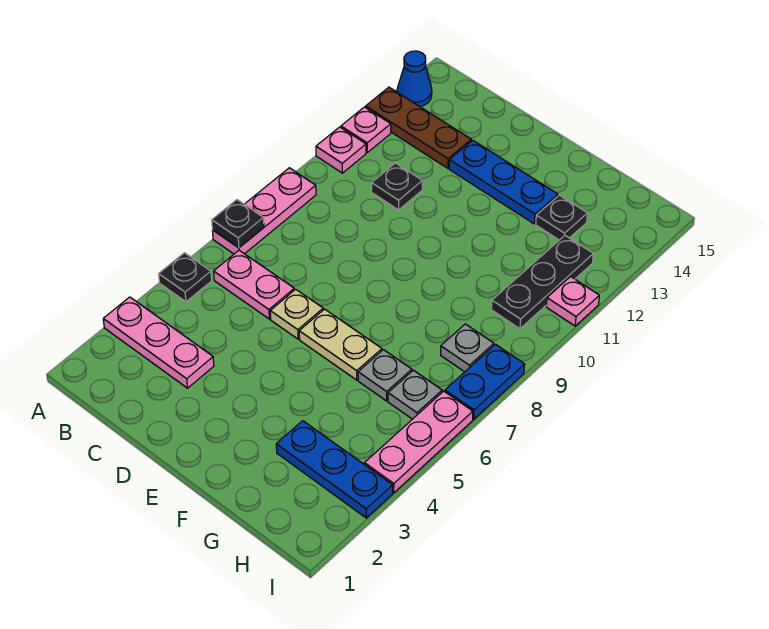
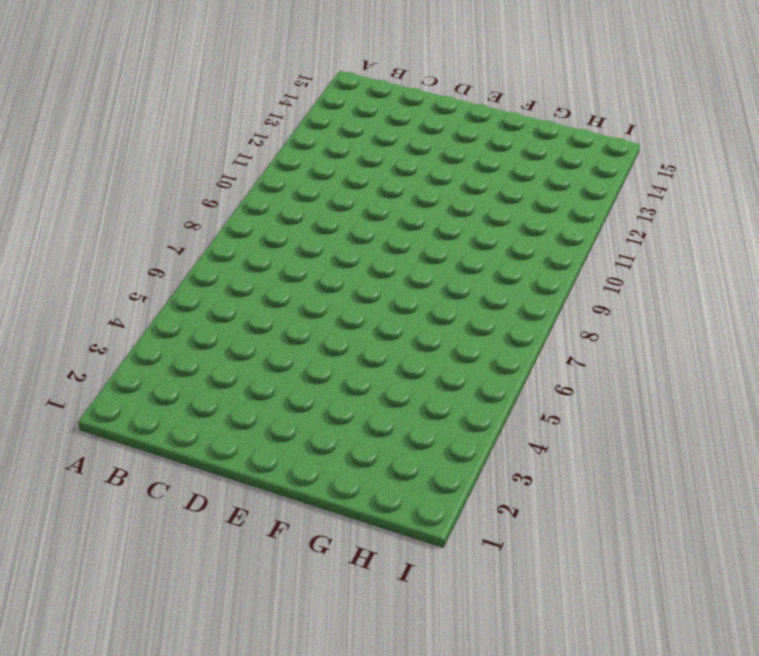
none -> pink plate A3:C3 level 1
none -> black plate A5 level 1
none -> pink plate A7:A9 level 1

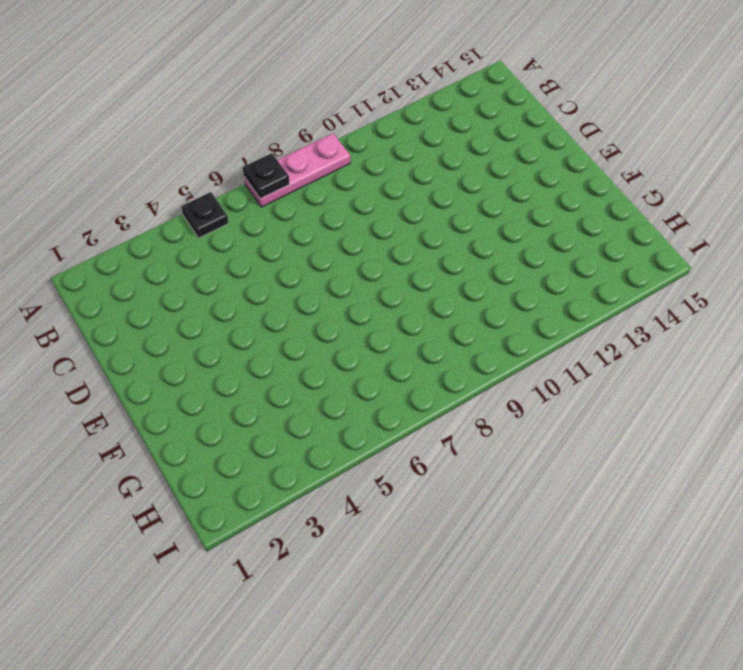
none -> pink plate A3:C3 level 1
none -> pink plate A11 level 1
none -> pink plate A12 level 1

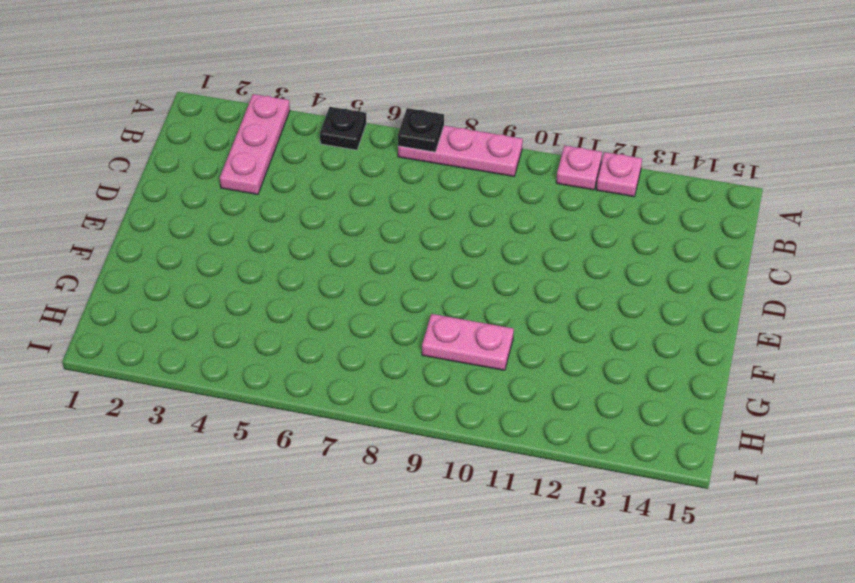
pink plate G9:G10 level 1 -> pink plate B6:C6 level 1
none -> brown plate A13:C13 level 1
none -> blue cone A14 level 1
none -> black plate C11 level 1

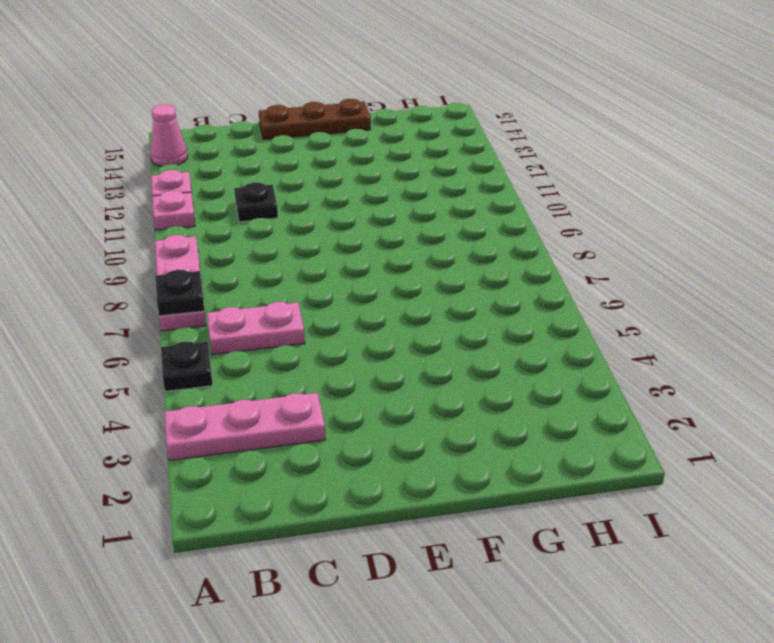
pink cone A14 level 1 -> blue cone A14 level 1
brown plate D15:F15 level 1 -> brown plate A13:C13 level 1
none -> tan plate D6 level 1
none -> blue plate D13:F13 level 1
none -> tan plate E6:F6 level 1

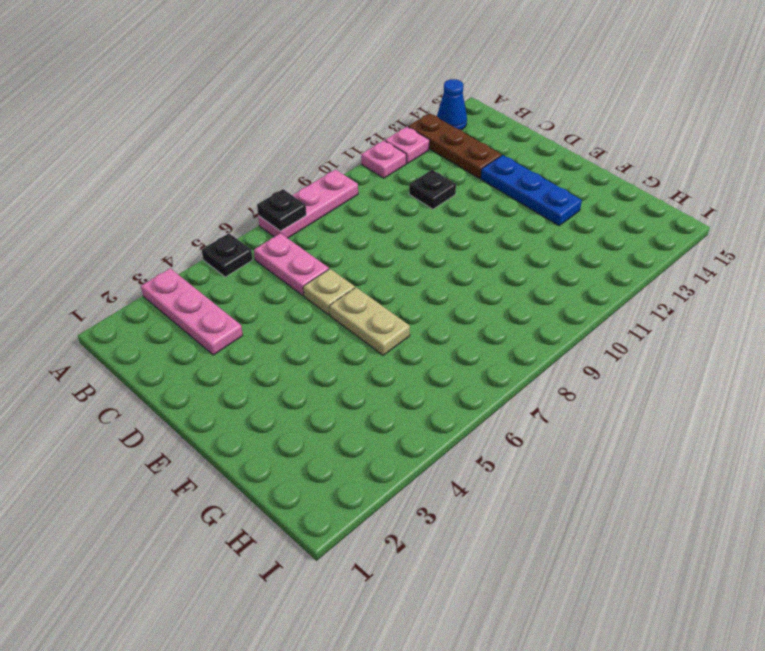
none -> blue plate G3:I3 level 1
none -> grey plate G6 level 1
none -> black plate G13 level 1

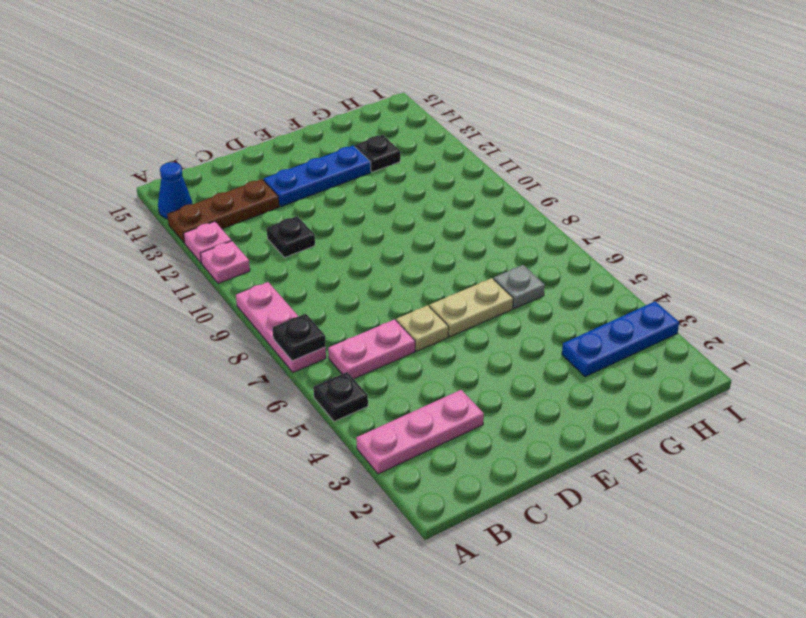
none -> grey plate H6 level 1
none -> grey plate H8 level 1
none -> black plate H10:H12 level 1

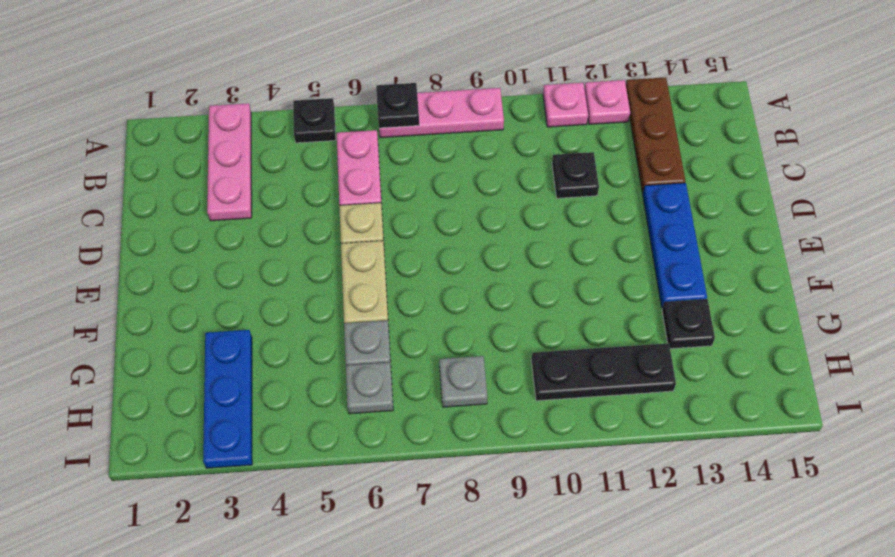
none -> blue cone A14 level 1
none -> pink plate I4:I6 level 1
none -> blue plate I7:I8 level 1

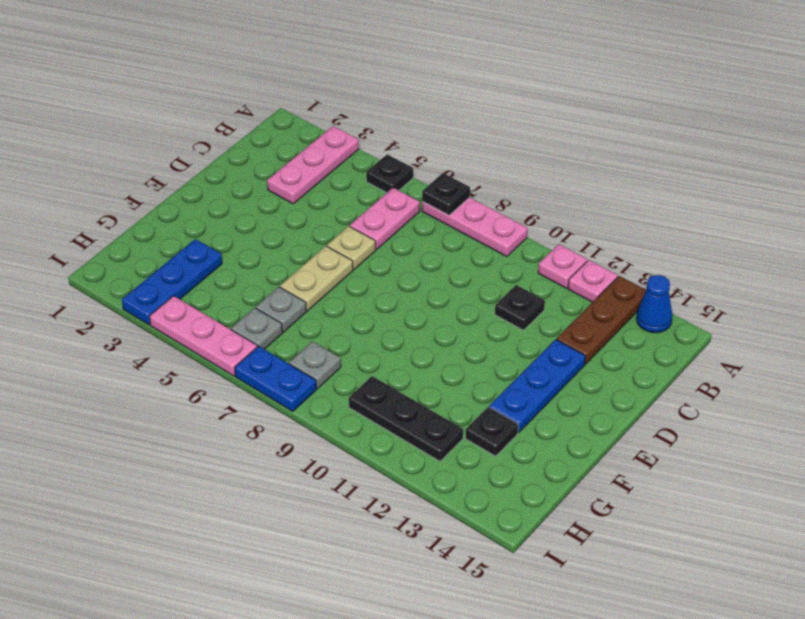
none -> pink plate I11 level 1

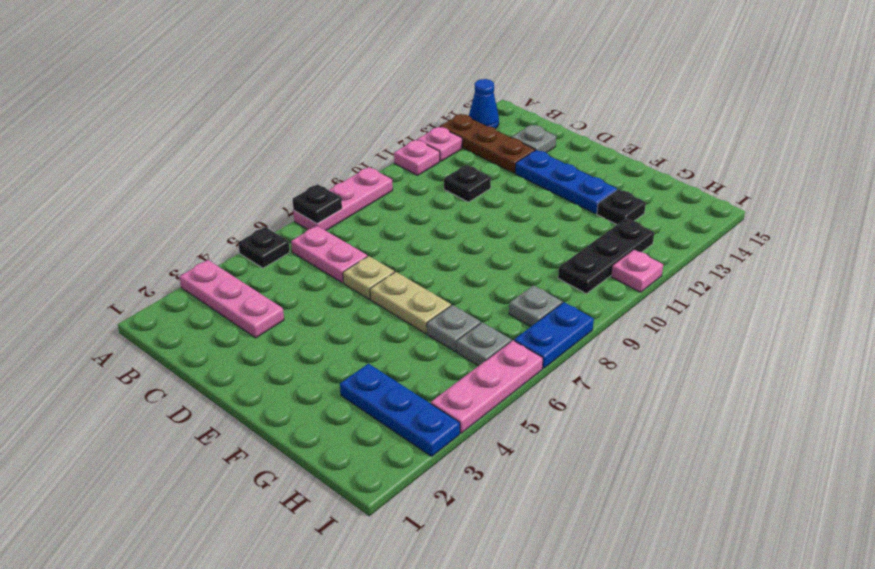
grey plate C14 level 1 -> none

